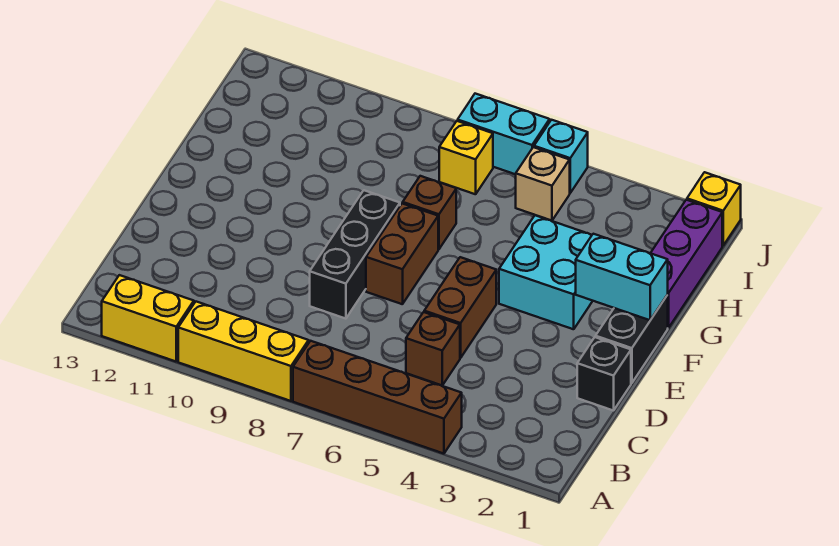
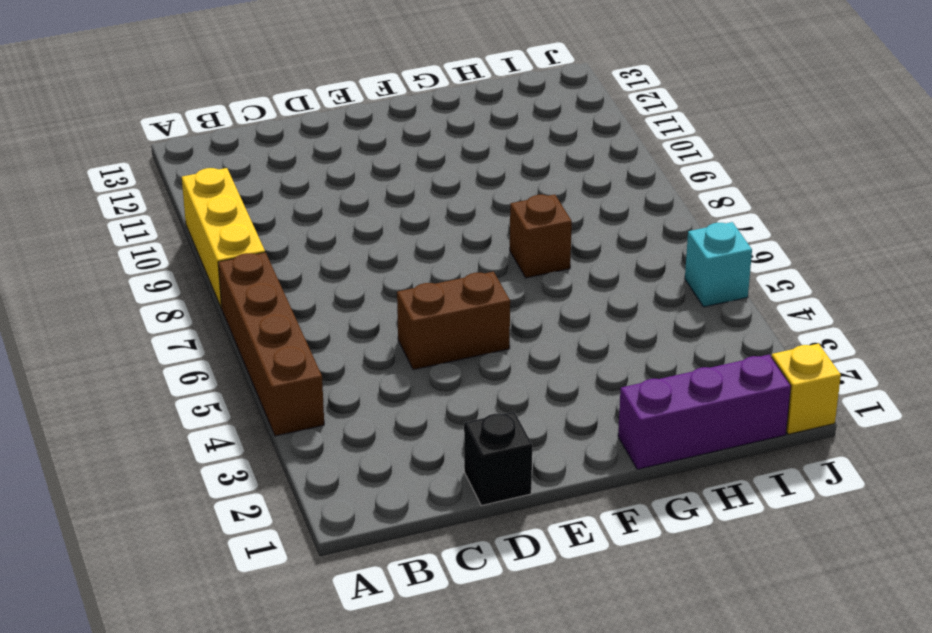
none -> yellow brick A11:A12 level 1
none -> brown brick C5 level 1
none -> black brick D8:F8 level 1

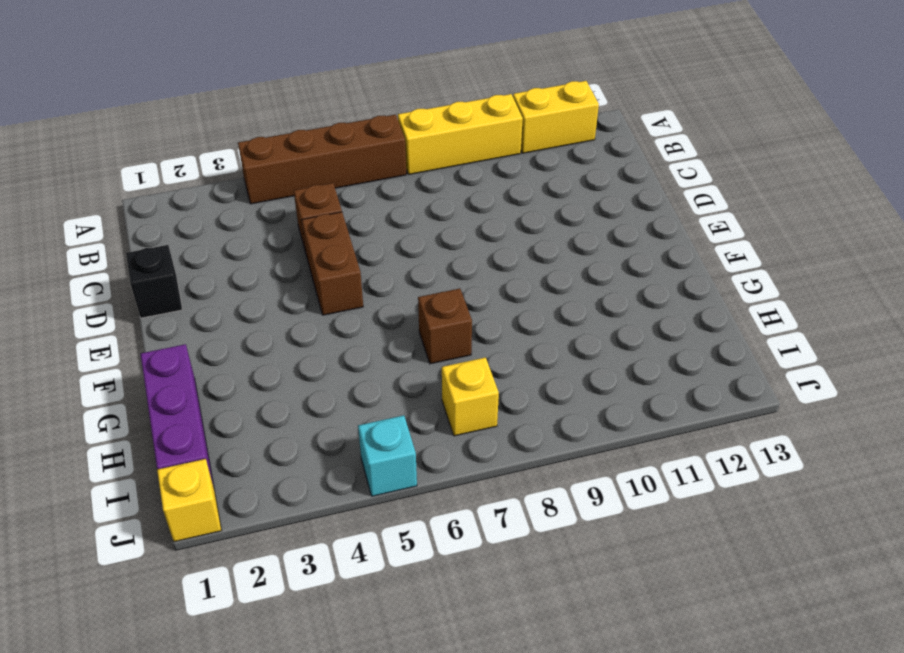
none -> black brick D8:F8 level 1
none -> black brick E1:F1 level 1
none -> brown brick E7:F7 level 1

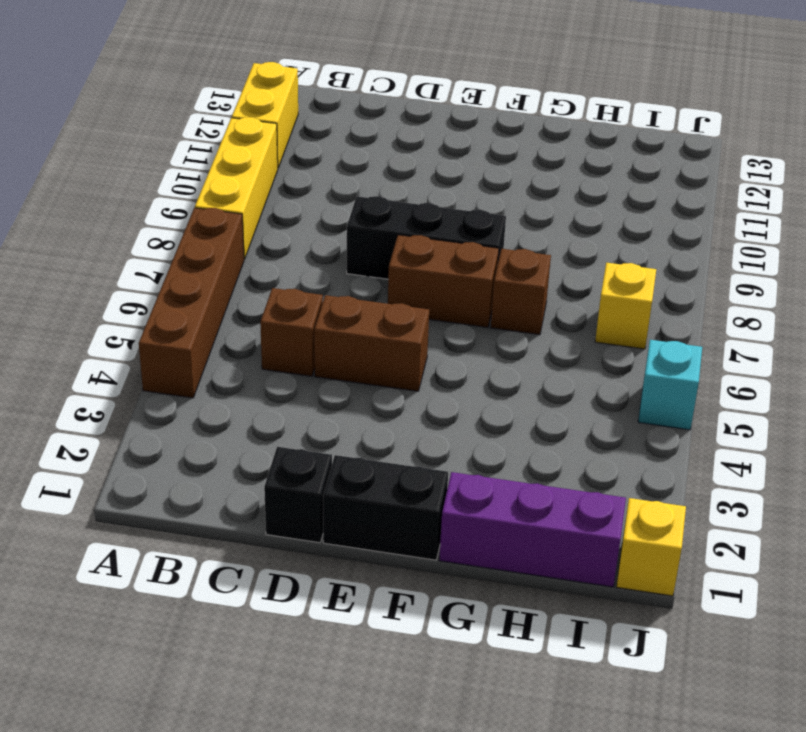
none -> cyan brick F3:G4 level 1
none -> tan brick I5 level 1
none -> cyan brick J6:J7 level 1

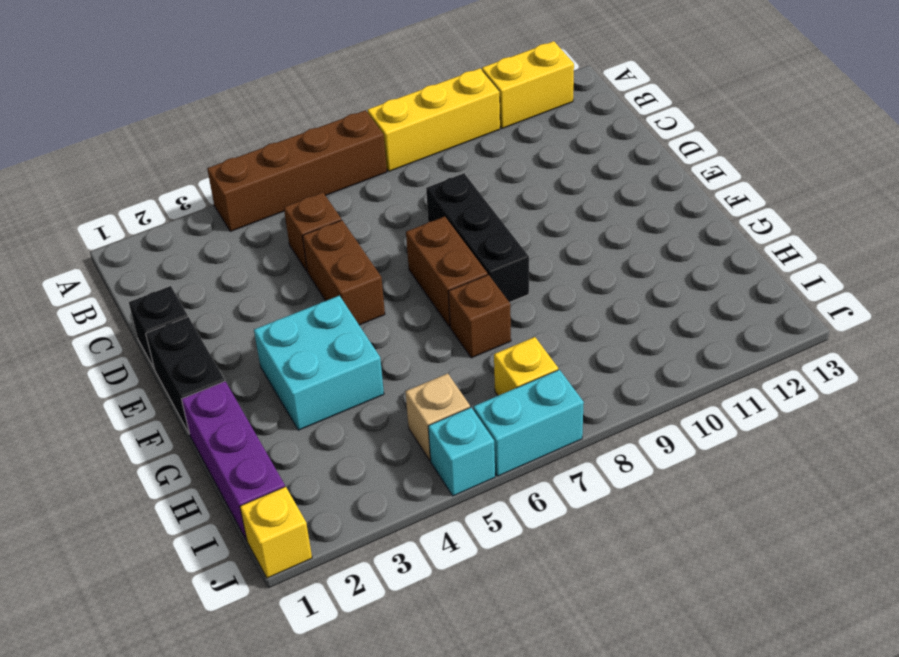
none -> cyan brick F1:F2 level 2

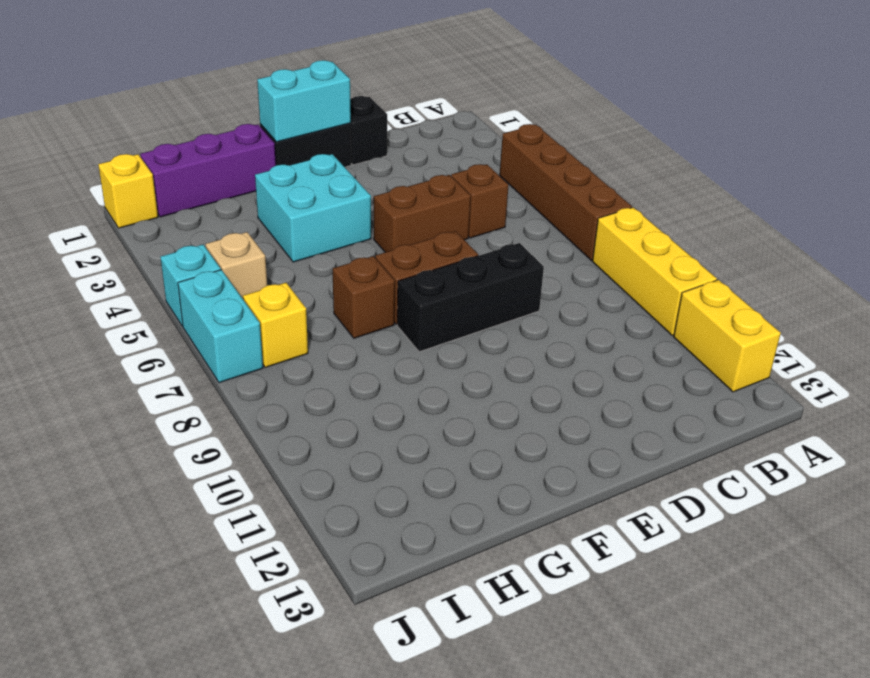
cyan brick E1:F1 level 2 -> cyan brick F1:F2 level 2

